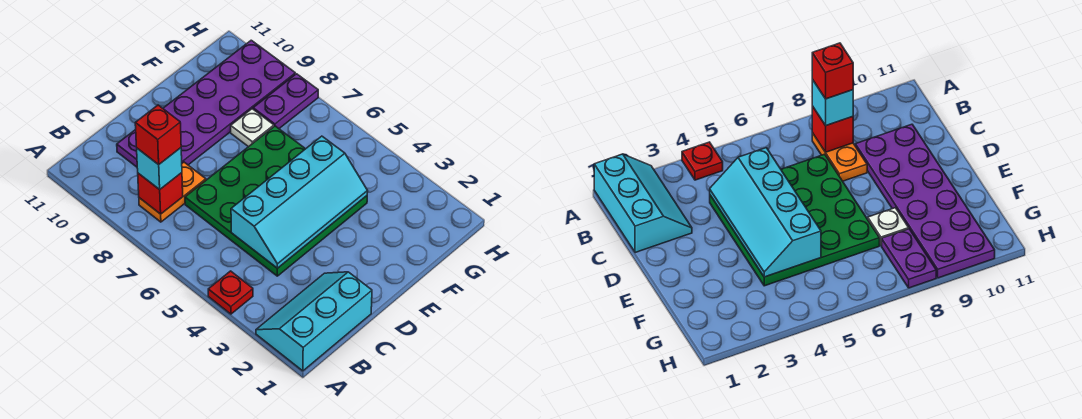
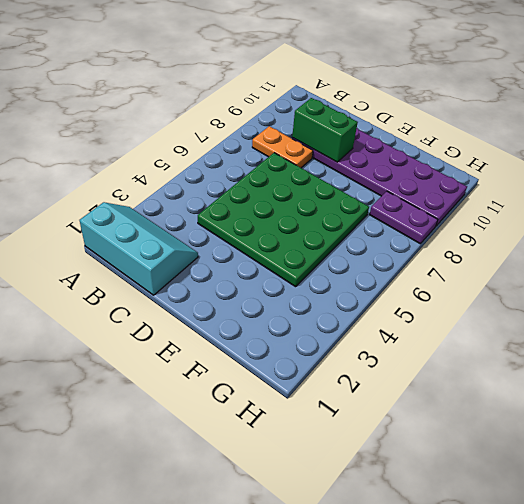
green brick C9:D9 level 2 -> none
none -> red plate A4 level 1
none -> white plate F8 level 1

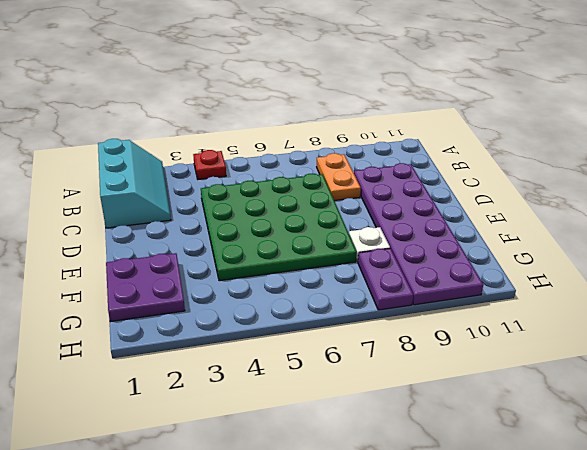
purple plate F1:G2 level 1 -> none
none -> red brick B8 level 2
none -> cyan slope C4:F5 level 2 top 5

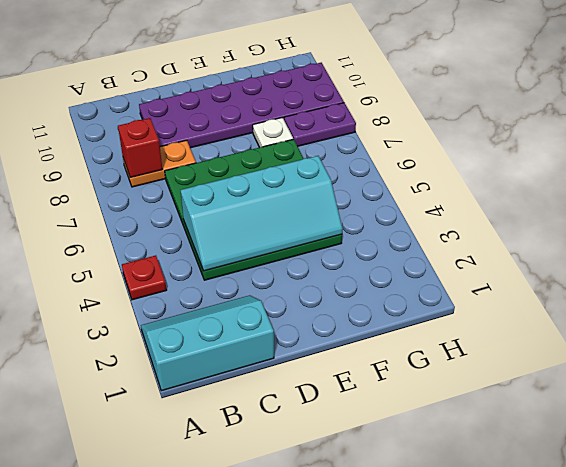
none -> cyan brick B8 level 3
none -> red brick B8 level 4

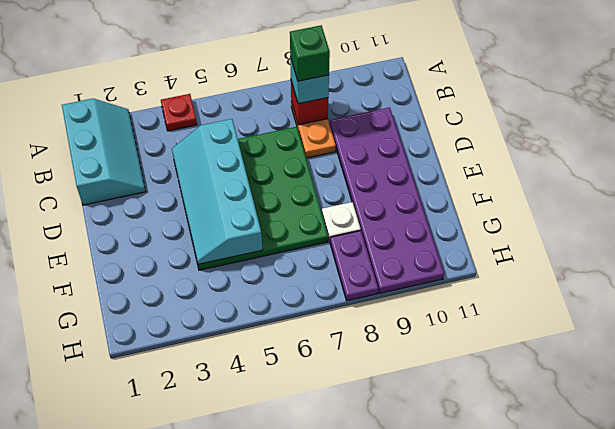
green brick B8 level 4 -> red brick B8 level 4

